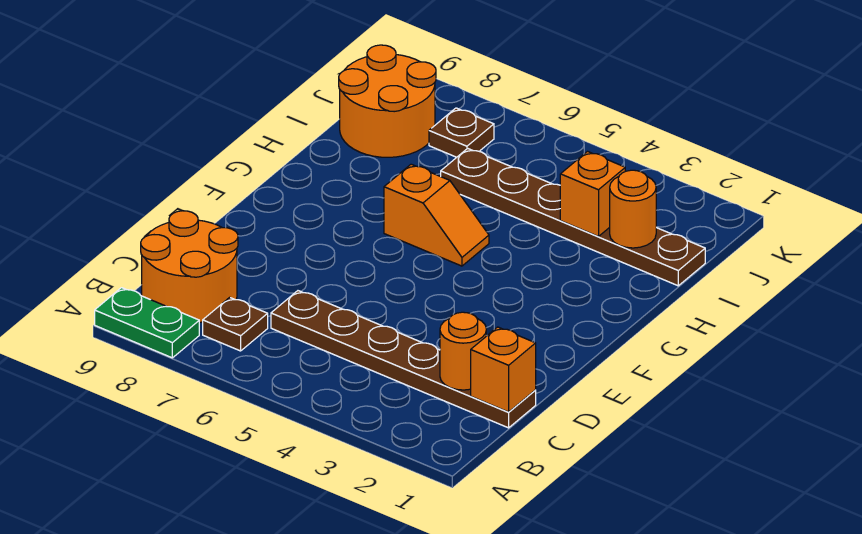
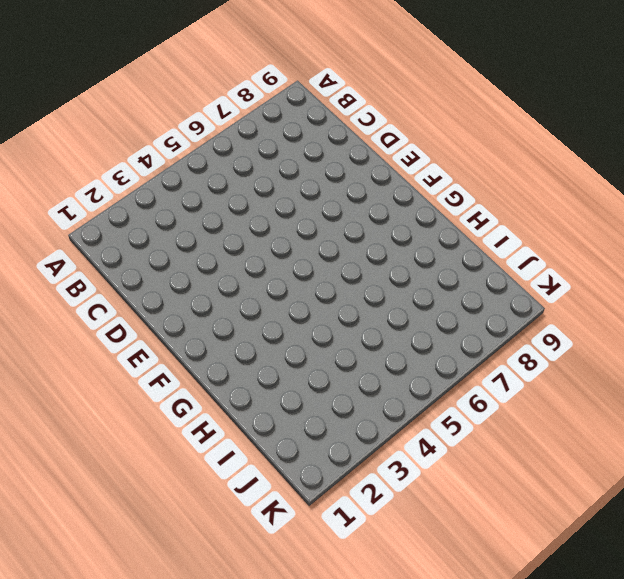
none -> green plate A8:A9 level 1
none -> brown plate B7 level 1
none -> orange round brick B8:C9 level 1

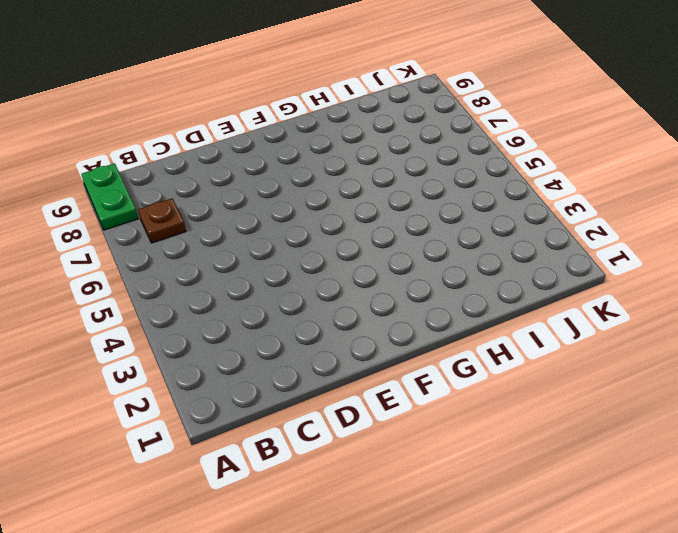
none -> orange round brick B8:C9 level 1
none -> brown plate C1:C6 level 1
none -> orange slope G5:G6 level 1 top 6

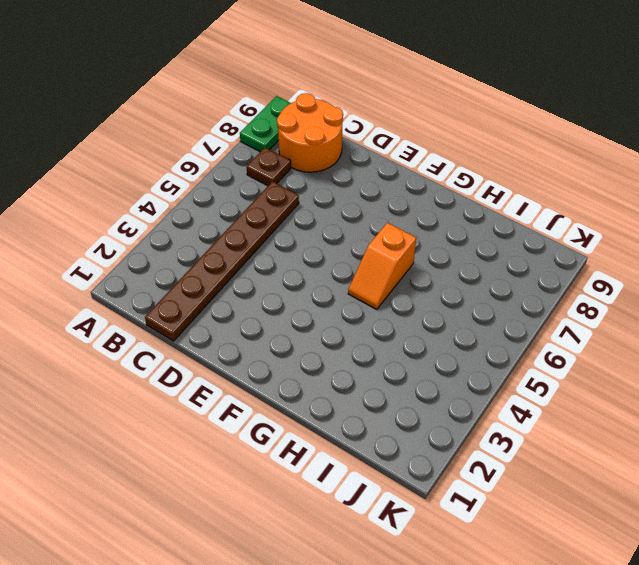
none -> brown plate I1:I6 level 1
none -> orange round brick I8:J9 level 1
none -> brown plate J7 level 1

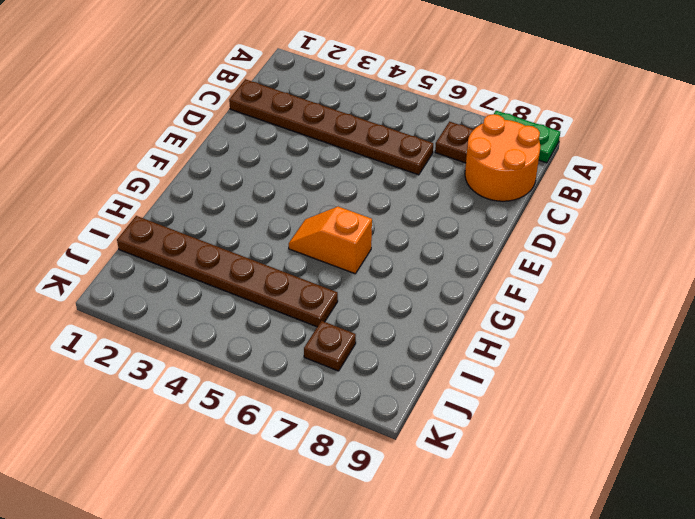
none -> orange round brick I8:J9 level 1
none -> orange brick C1 level 2
none -> orange round brick C2 level 2

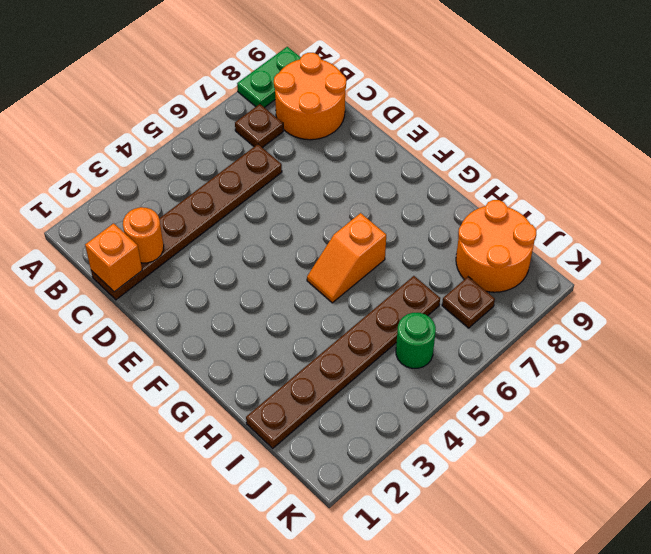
green round brick J5 level 1 -> none
none -> orange round brick I2 level 2
none -> orange brick I3 level 2

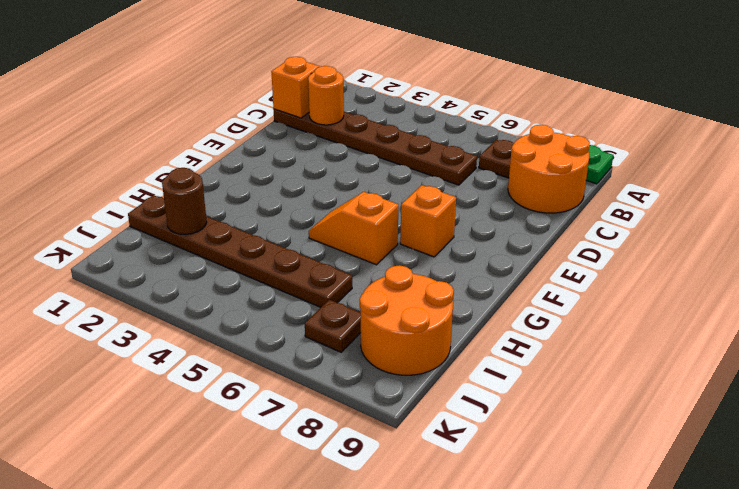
orange brick F7 level 1 -> orange brick I3 level 2
brown round brick I2 level 2 -> orange round brick I2 level 2

